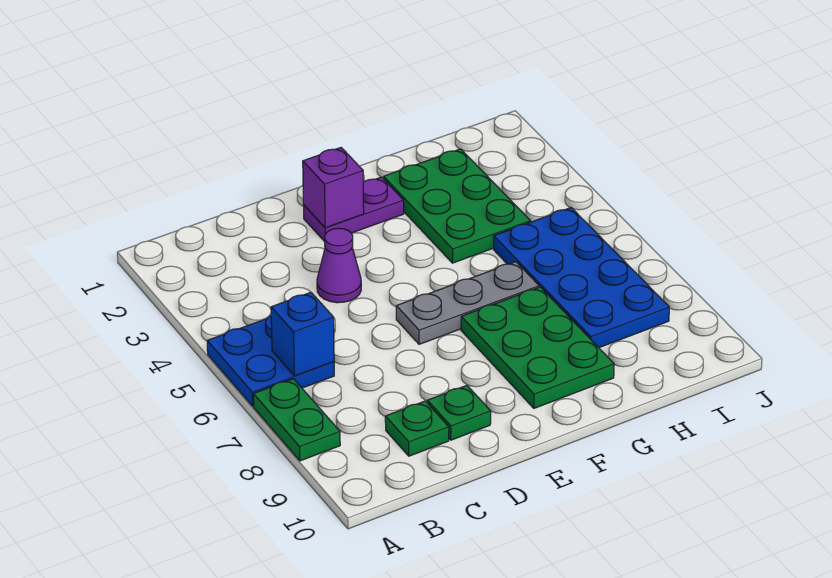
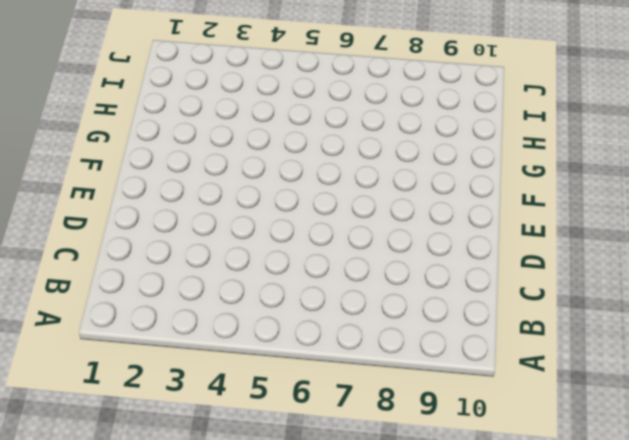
none -> blue plate A5:B6 level 1
none -> green plate A7:A8 level 1
none -> green plate C9 level 1

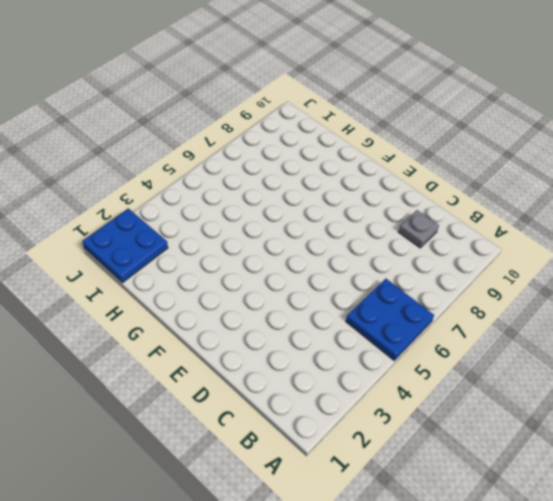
grey plate C9 level 1 -> green plate C9 level 1
blue plate I1:J2 level 1 -> none
none -> green plate A7:A8 level 1
none -> purple cone D4 level 1
none -> green plate D9 level 1

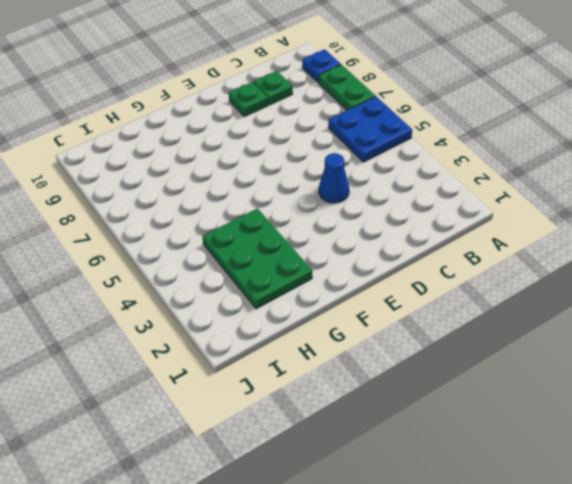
blue plate A9 level 1 -> none
blue cone D4 level 1 -> purple cone D4 level 1
none -> purple plate E2:F2 level 1
none -> grey plate E6:G6 level 1
none -> green plate F7:G9 level 1

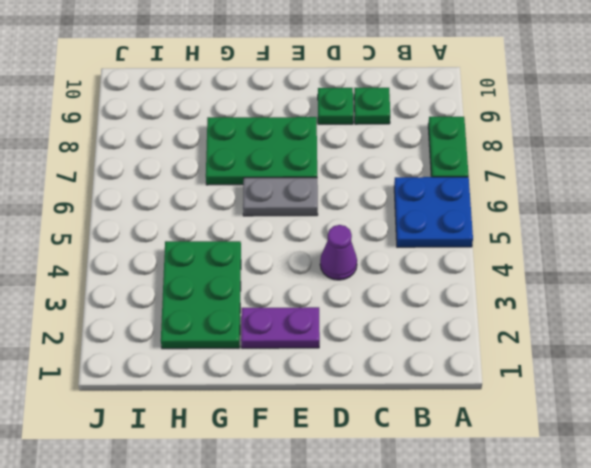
grey plate E6:F6 level 1 -> grey plate E6:G6 level 1
green plate E7:G8 level 1 -> green plate F7:G9 level 1
none -> blue plate H5:I8 level 1
none -> blue brick B6 level 2
none -> purple brick E2 level 2

